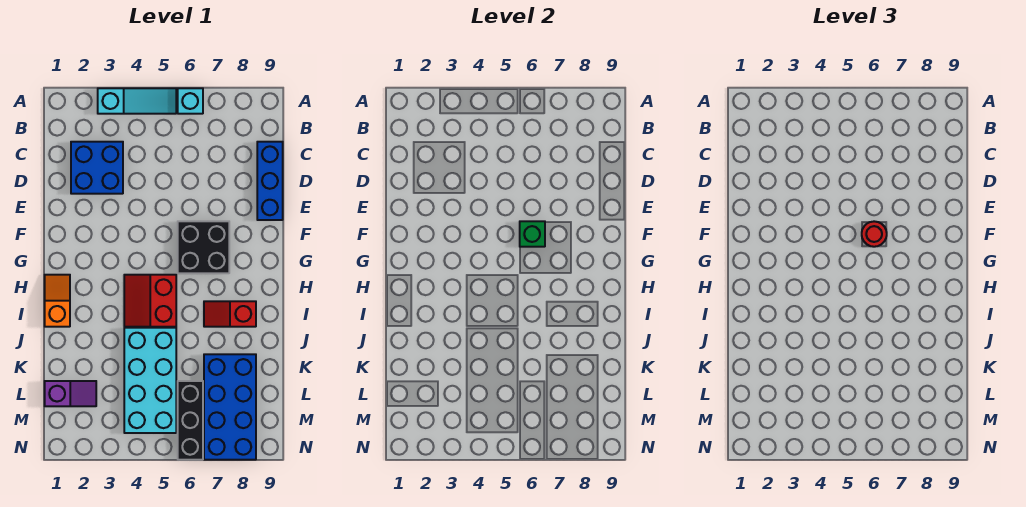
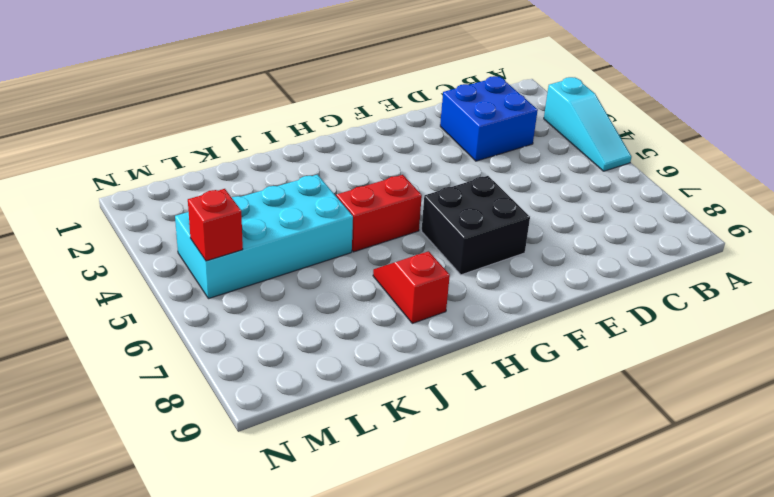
red brick M5 level 2 -> none
none -> cyan brick A6 level 1
none -> blue brick C9:E9 level 1
none -> orange slope H1:I1 level 1 top I

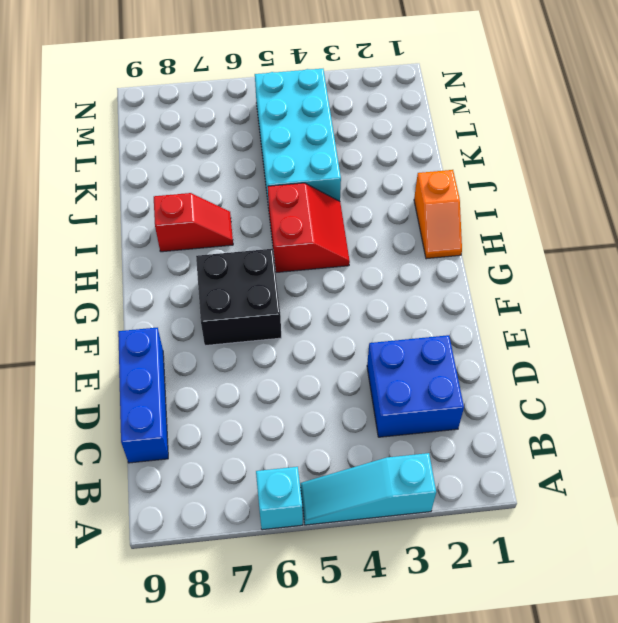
none -> blue brick K7:N8 level 1
none -> purple slope L1:L2 level 1 top 1
none -> black brick L6:N6 level 1

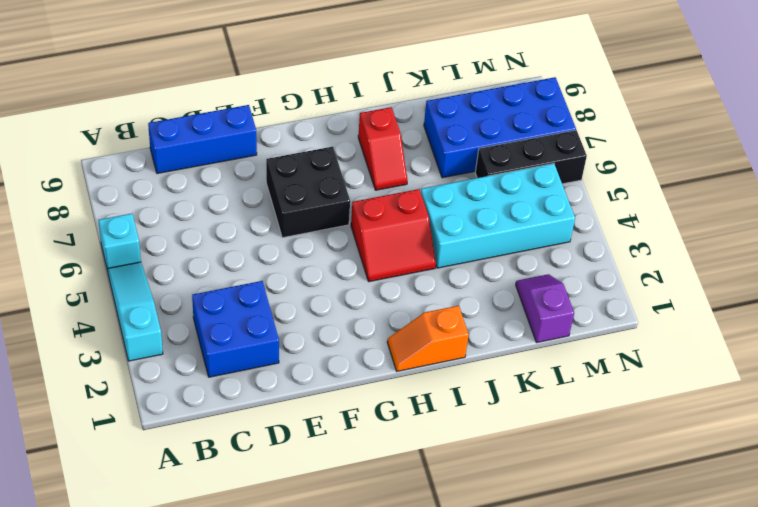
none -> green brick F6 level 2
none -> red round brick F6 level 3

